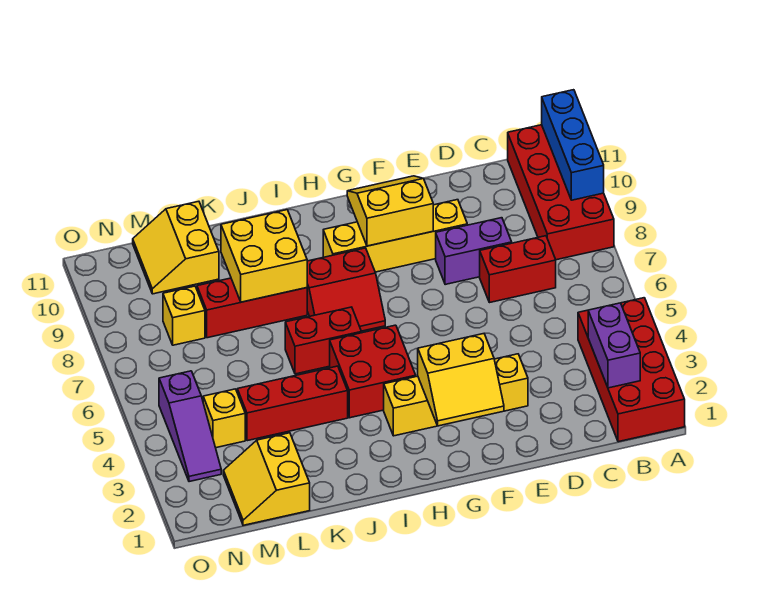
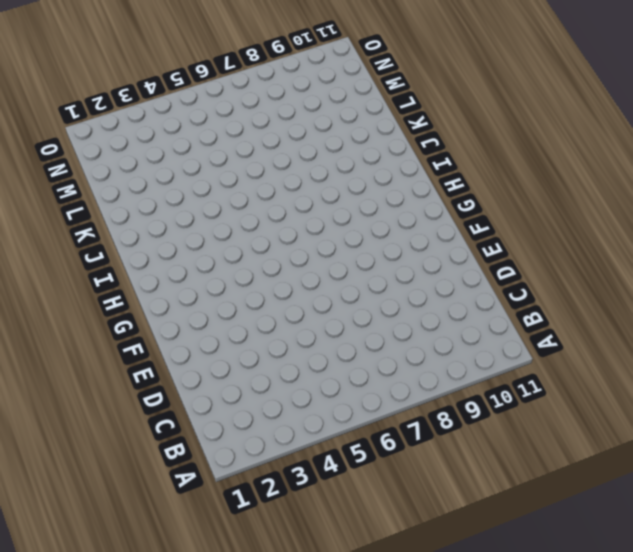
none -> red brick A1:B4 level 1
none -> red brick A8:B11 level 1
none -> red brick C7:D7 level 1

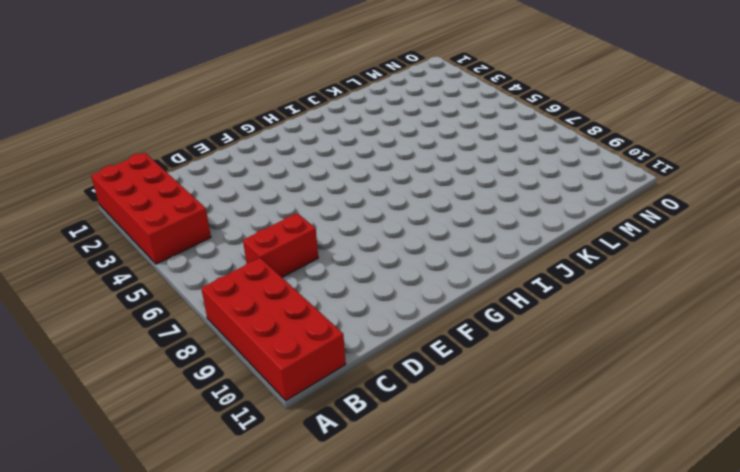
none -> purple brick D8:E8 level 1
none -> yellow brick E3:H3 level 1
none -> yellow brick E9:H9 level 1

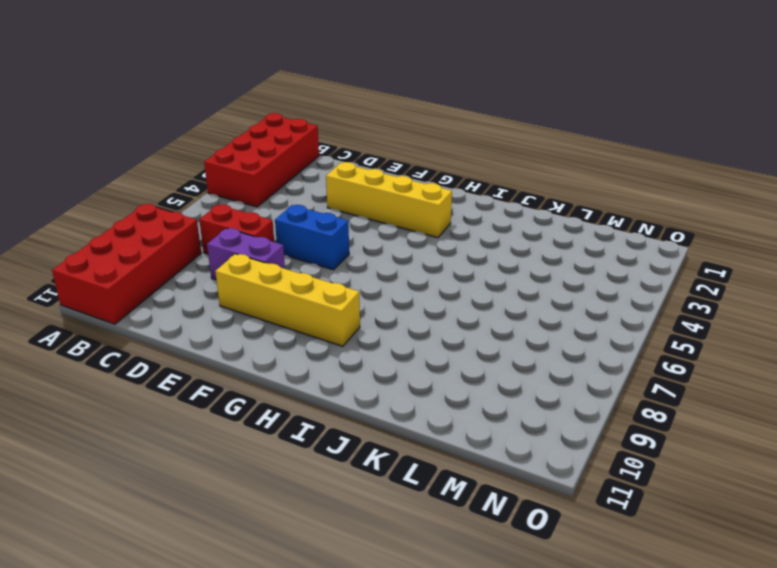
blue brick E6:F6 level 1 -> none
none -> red brick H4:I5 level 1
none -> red slope H7:I8 level 1 top 8
none -> red brick I6:J6 level 1

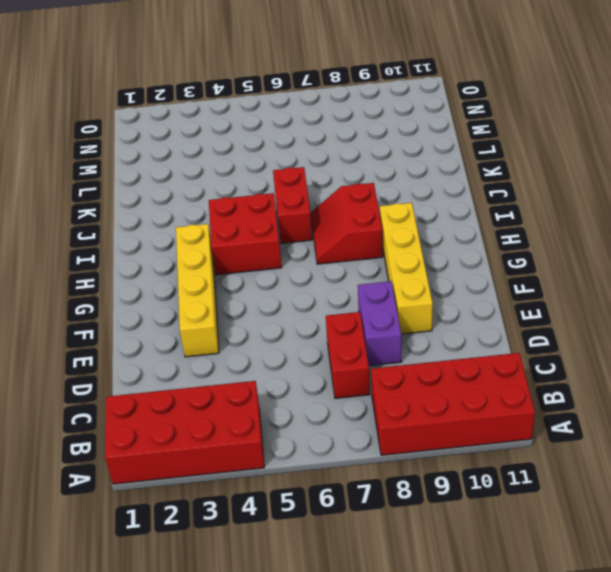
none -> red brick J4:L4 level 1
none -> red brick J8:L8 level 1
none -> yellow slope L1:M2 level 1 top L

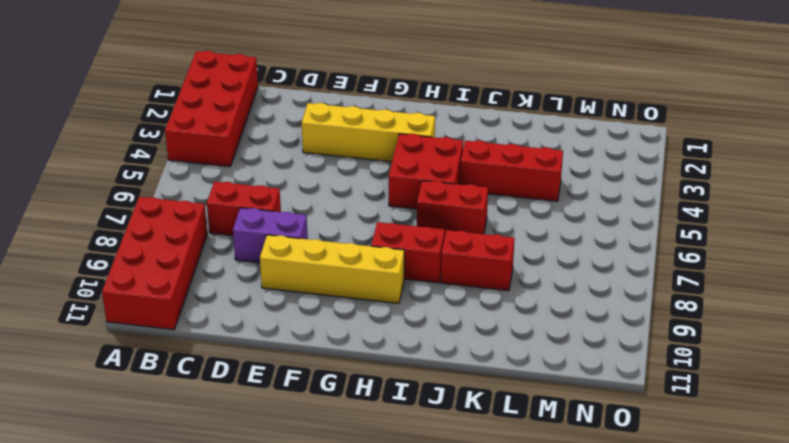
red brick J8:K8 level 1 -> red brick J8:L8 level 1
none -> yellow slope L1:M2 level 1 top L
none -> yellow slope L10:M11 level 1 top L
none -> yellow brick M4 level 1

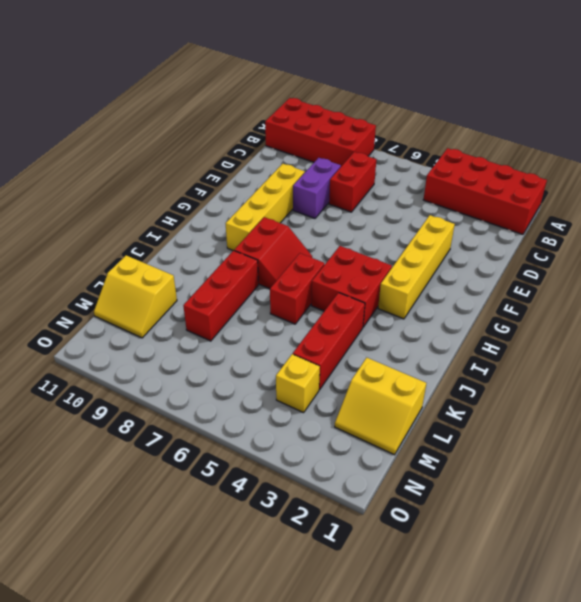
none -> yellow brick M8 level 1
none -> purple slope N3:N5 level 1 top 5
none -> blue brick A9:A11 level 2

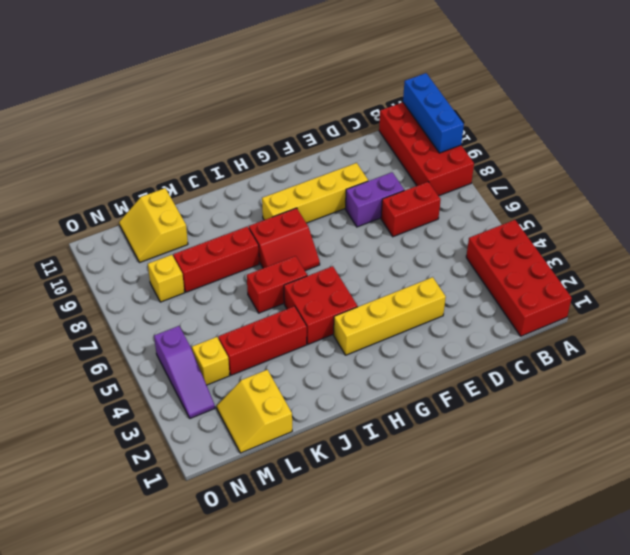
none -> purple brick B2:B3 level 2
none -> yellow slope F2:G3 level 2 top 3
none -> yellow slope F9:G10 level 2 top 9

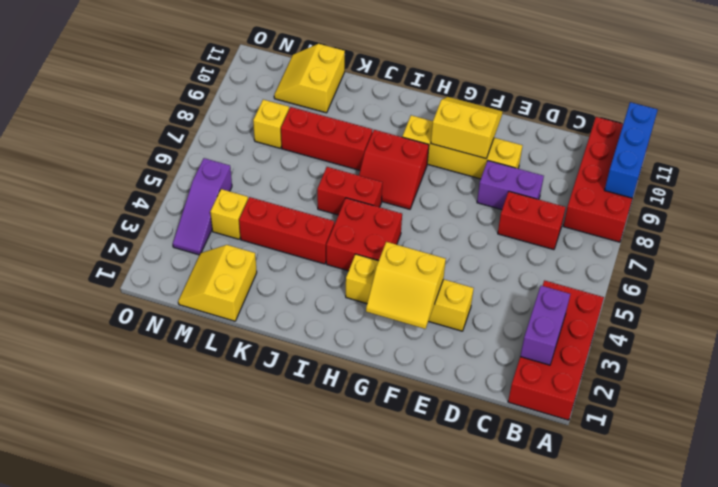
none -> yellow brick J8:K9 level 2

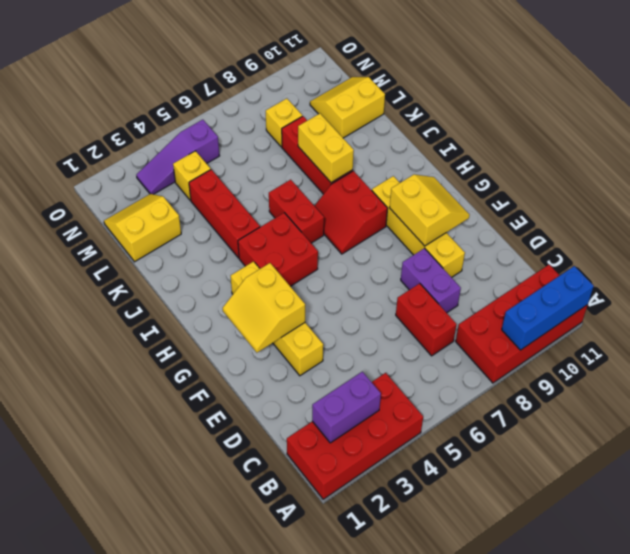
yellow brick J8:K8 level 2 -> yellow brick J8:K9 level 2

